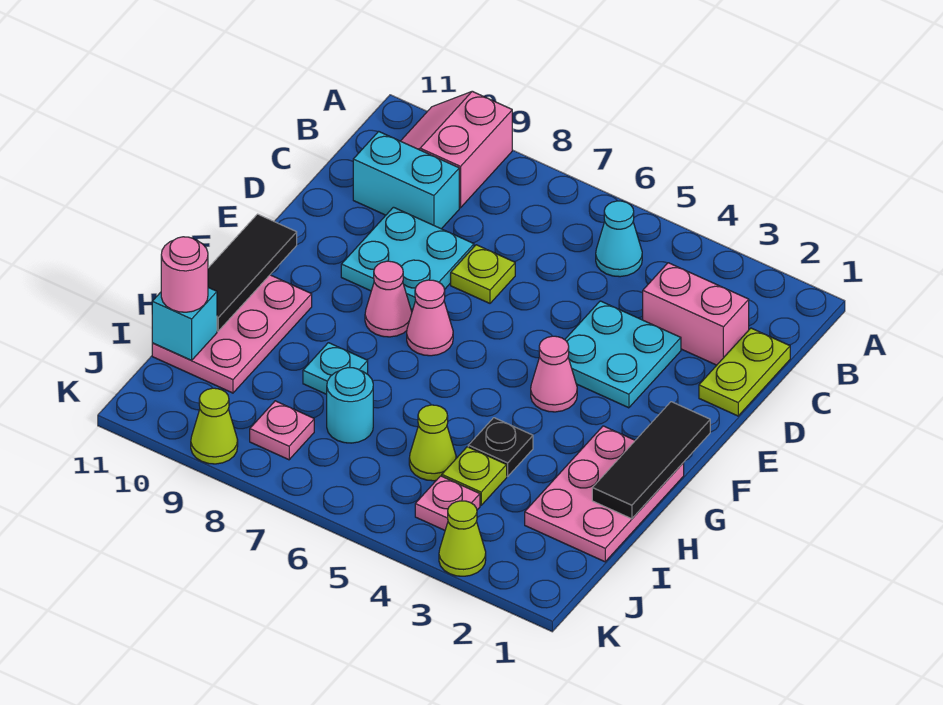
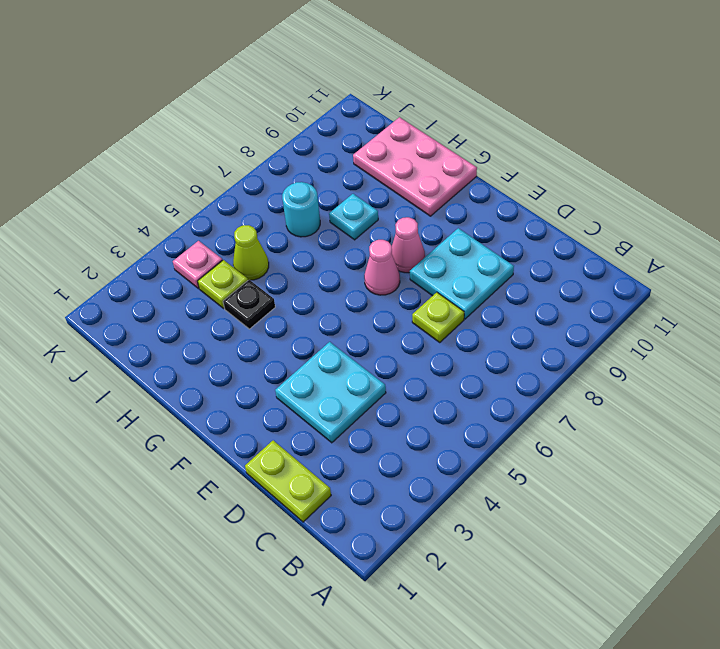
none -> pink slope A9:B10 level 1 top 9
none -> cyan cone B5 level 1
none -> pink brick C2:C3 level 1

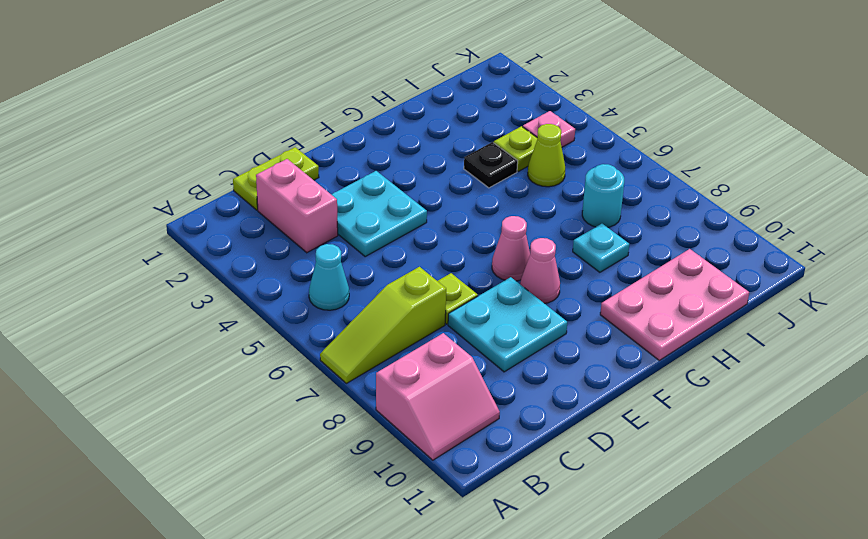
lime slope A7:C7 level 1 top C -> none
none -> cyan brick C9:C10 level 1
none -> pink cone F4 level 1
none -> pink plate G1:I2 level 1

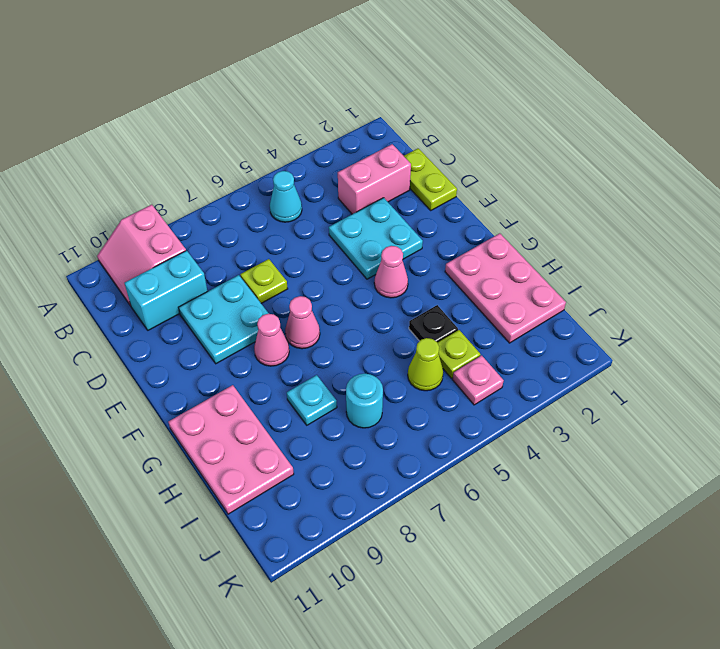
none -> pink plate J8 level 1
none -> lime cone K3 level 1
none -> lime cone K9 level 1

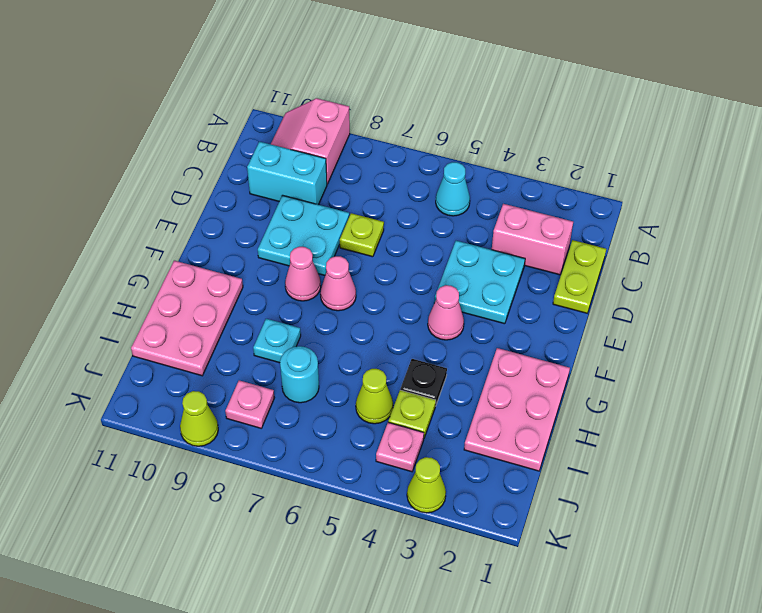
none -> black tile F1:H1 level 2
none -> black tile F11:H11 level 2
none -> cyan brick I11 level 2

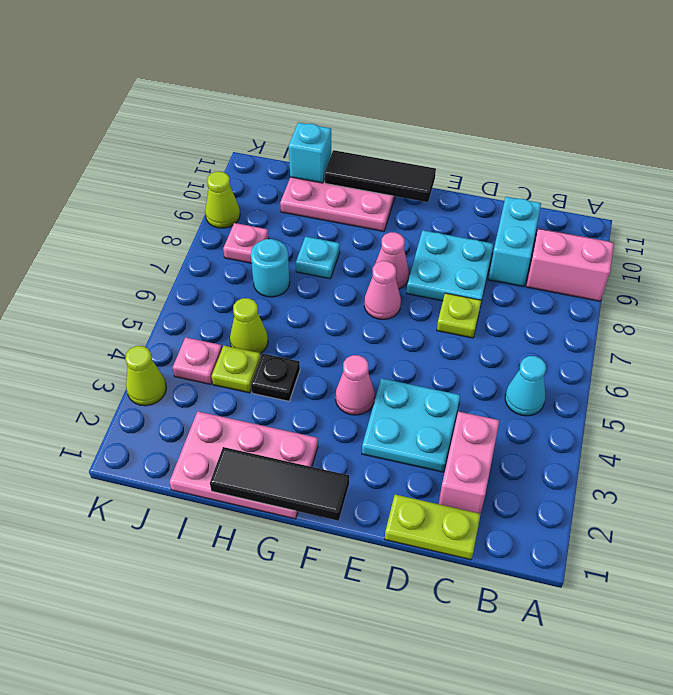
none -> pink round brick I11 level 3

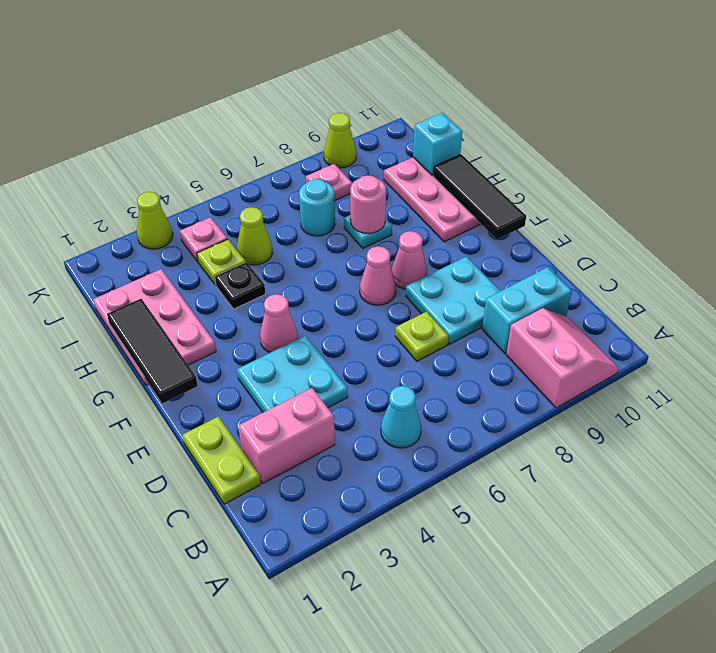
pink round brick H8 level 2 -> pink round brick I11 level 3

